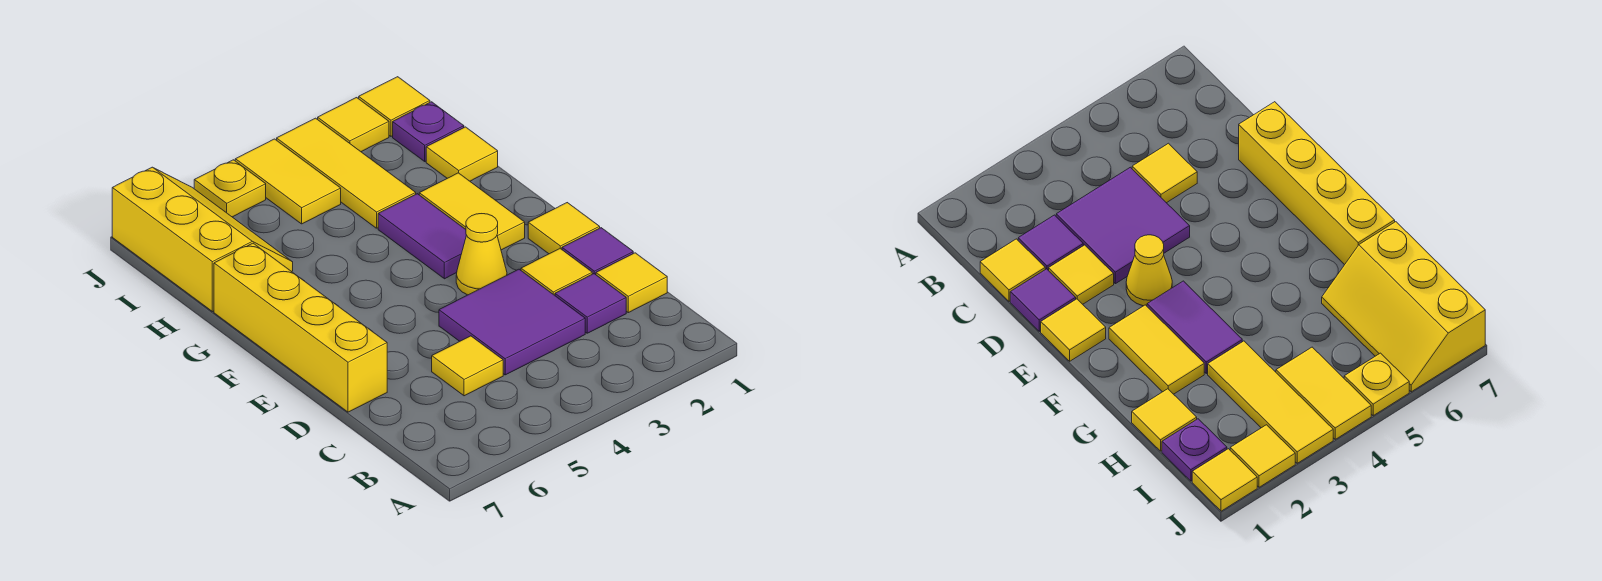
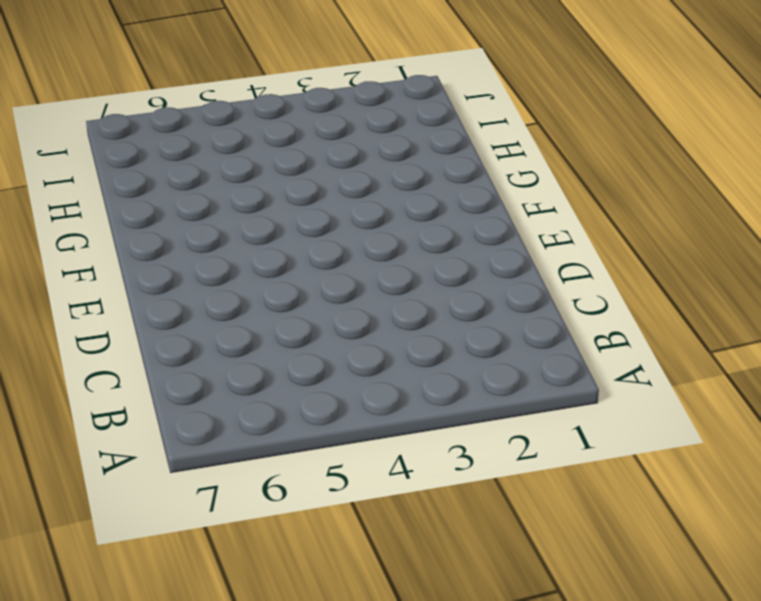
none -> yellow tile C1 level 1
none -> purple tile C2 level 1
none -> purple tile C3:D4 level 1

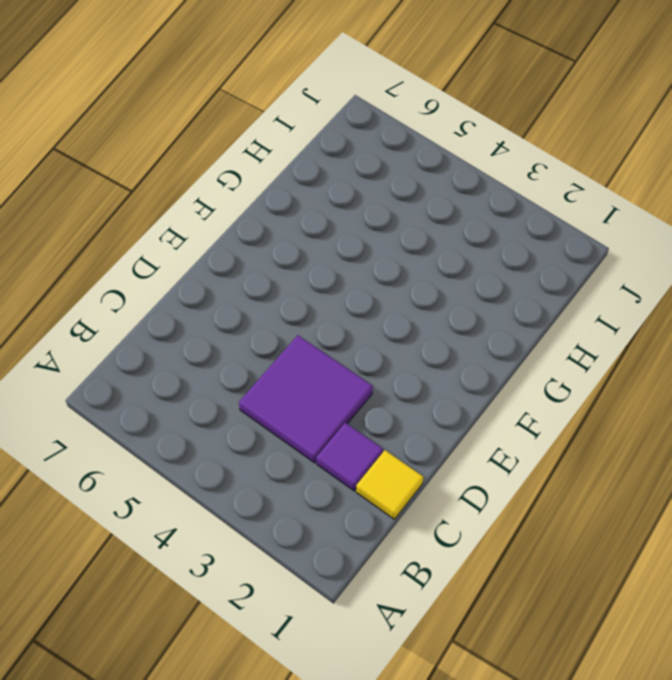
none -> yellow tile C5 level 1
none -> purple tile D1 level 1
none -> yellow tile D2 level 1

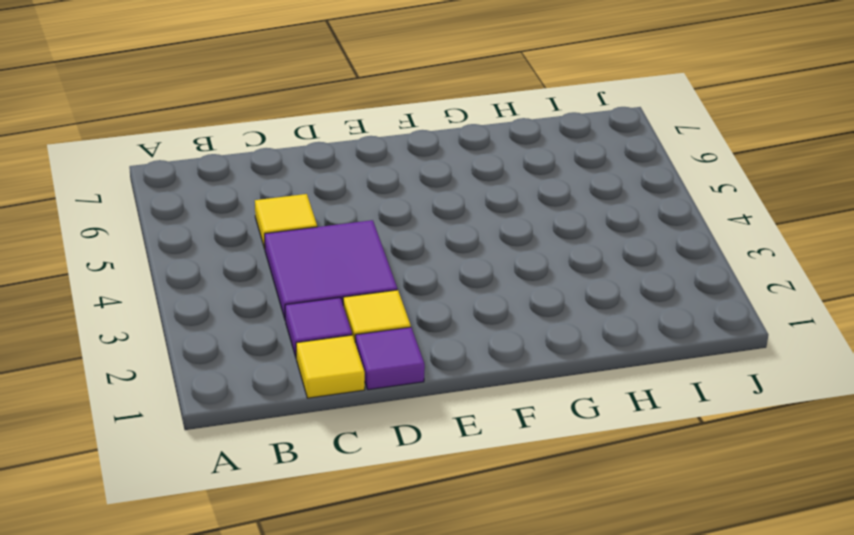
none -> yellow brick D7:G7 level 1
none -> yellow tile E1 level 1
none -> yellow cone E3 level 1

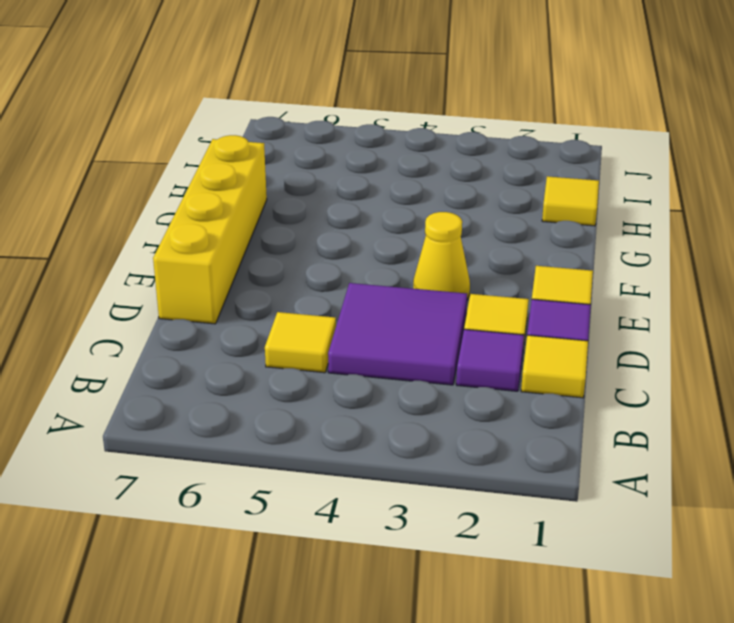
none -> yellow tile F2:G2 level 1
none -> purple tile F3:G3 level 1
none -> yellow tile H3:J3 level 1

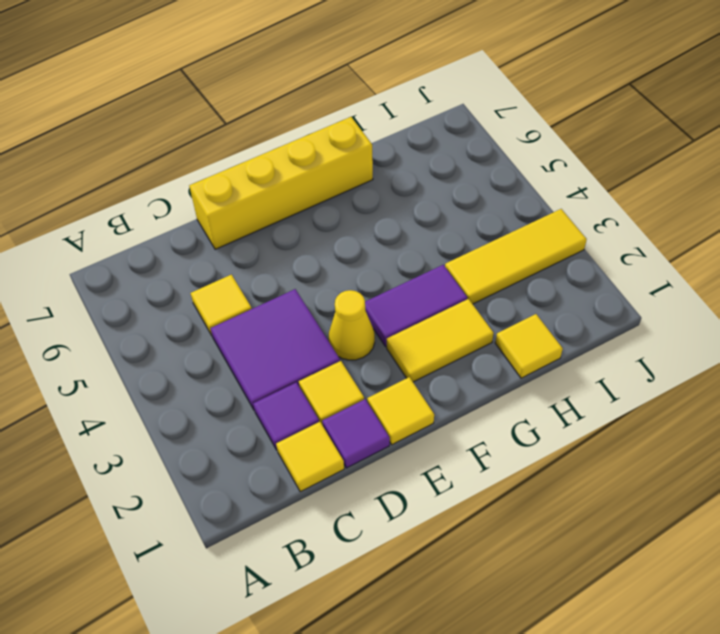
none -> yellow slope H6:J7 level 1 top 7
none -> purple plate I1 level 1
none -> yellow tile I4:J4 level 1

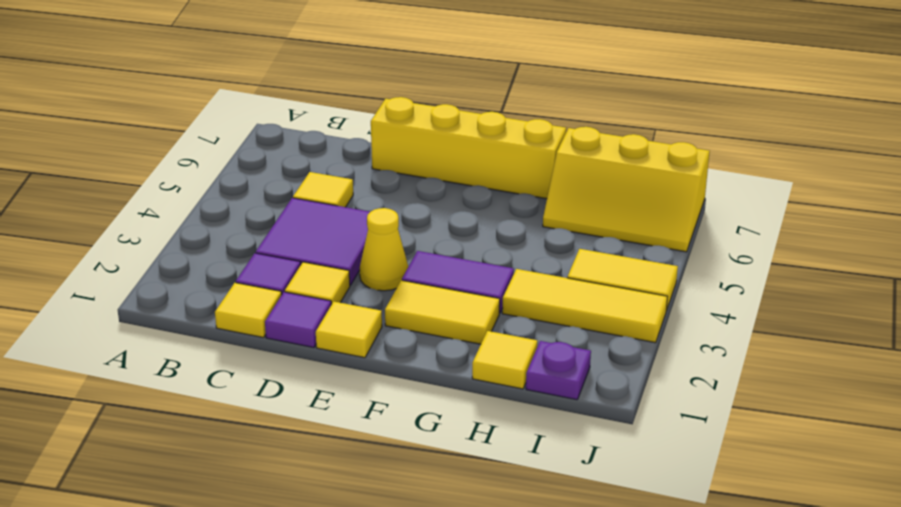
none -> yellow tile J1 level 1
none -> yellow tile J2 level 1
none -> yellow plate J5 level 1

